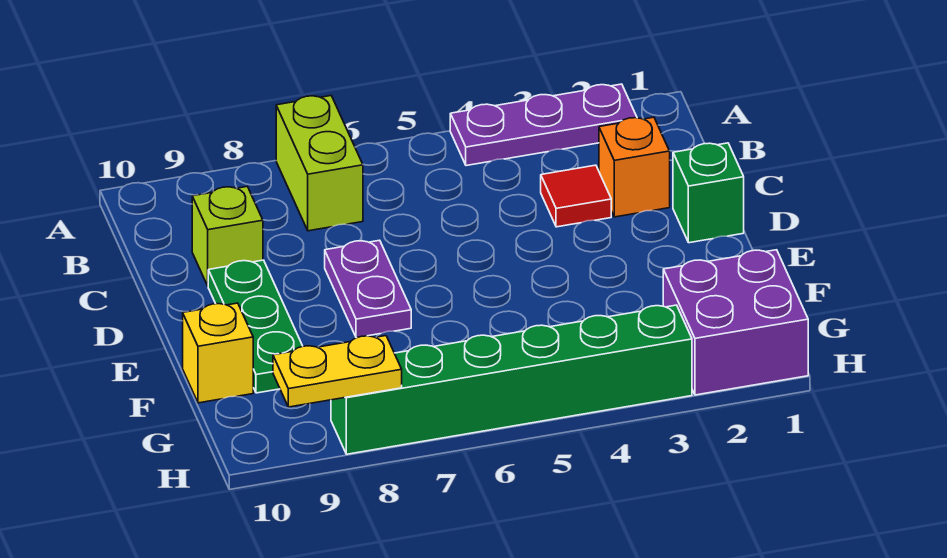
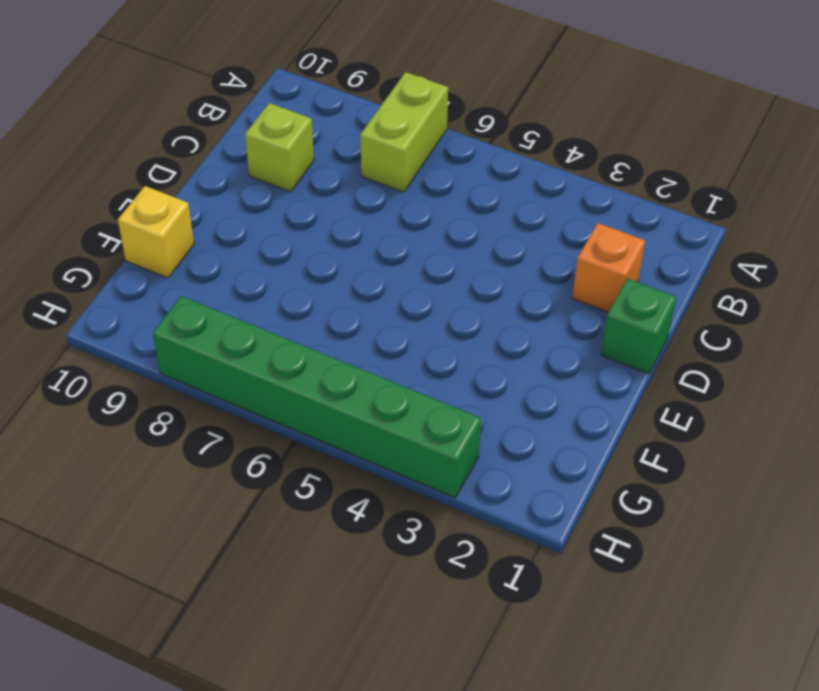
none -> purple plate A2:A4 level 1
none -> red tile C3 level 1
none -> purple plate D7:E7 level 1

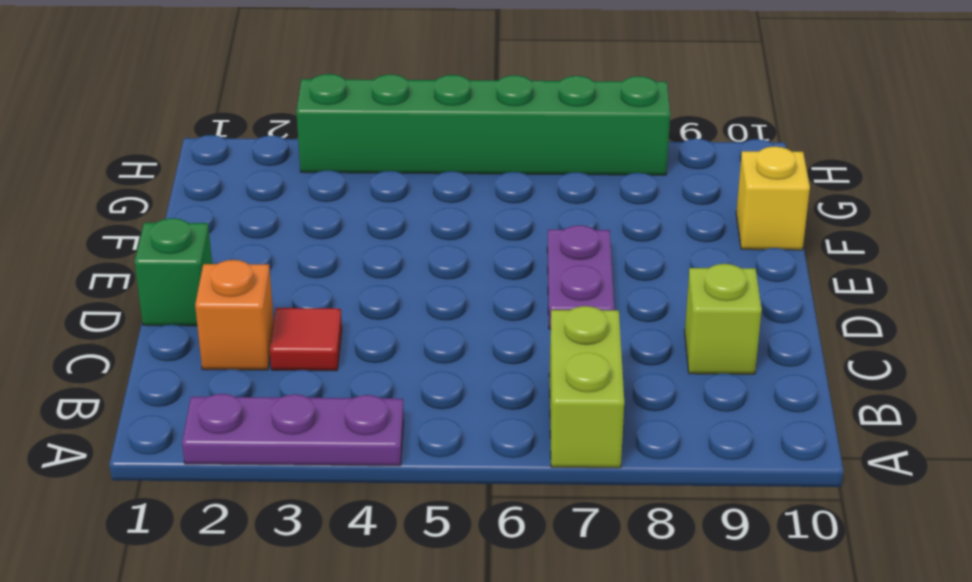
none -> green plate D9:F9 level 1
none -> purple brick G1:H2 level 1
none -> yellow plate H8:H9 level 2

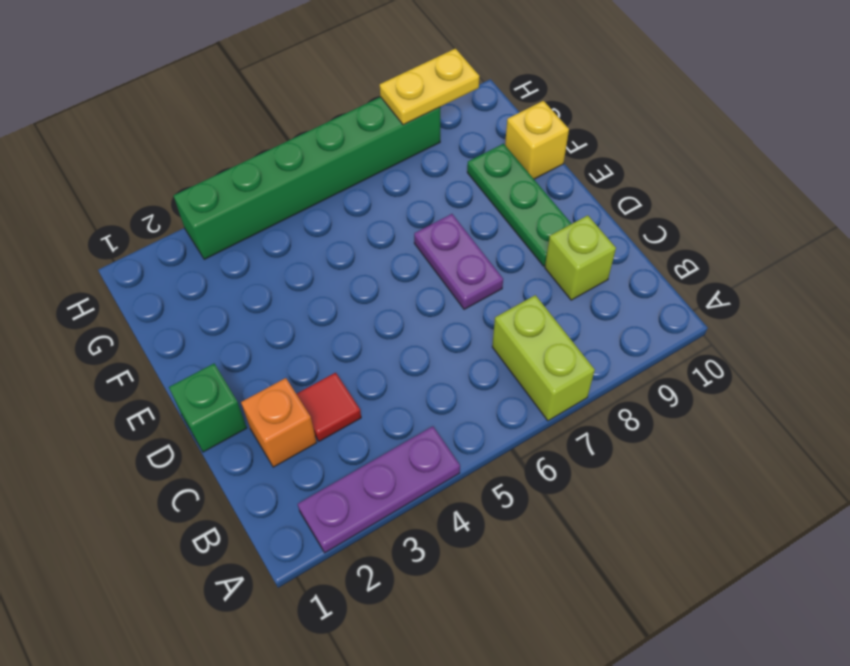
none -> purple brick G1:H2 level 1

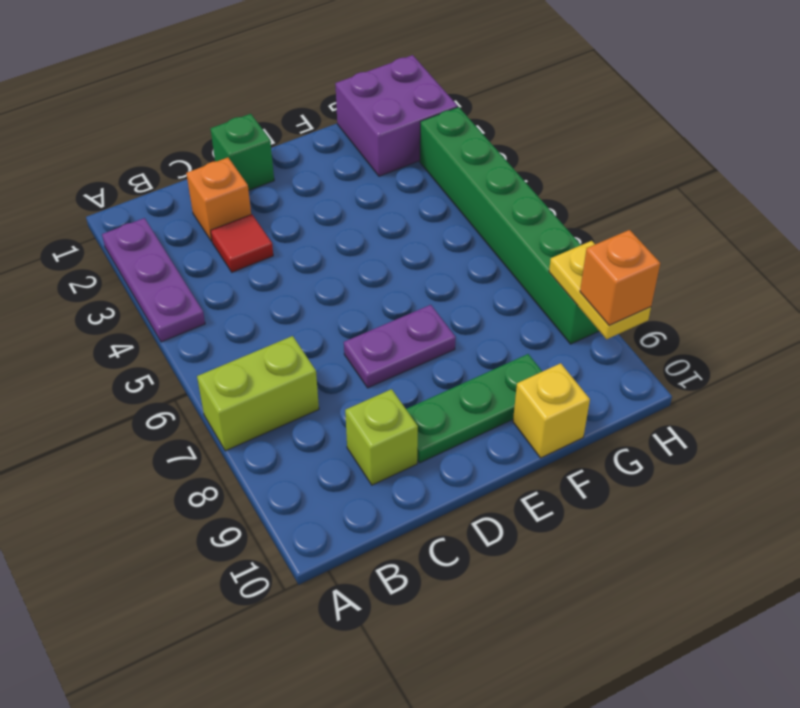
orange brick H9 level 3 -> none

